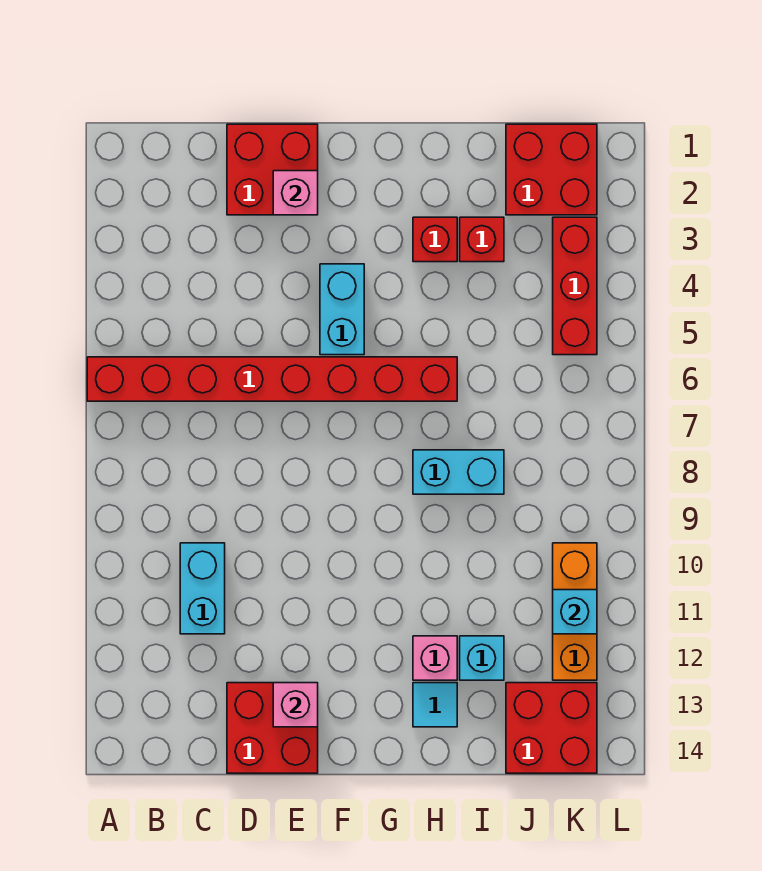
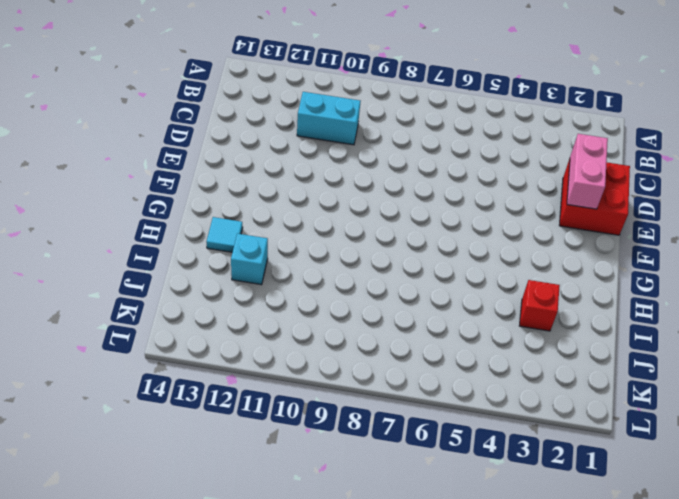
pink brick D2:E2 level 2 -> pink brick E2 level 2
none -> red brick A6:H6 level 1
none -> red brick D13:E14 level 1
none -> cyan brick F4:F5 level 1

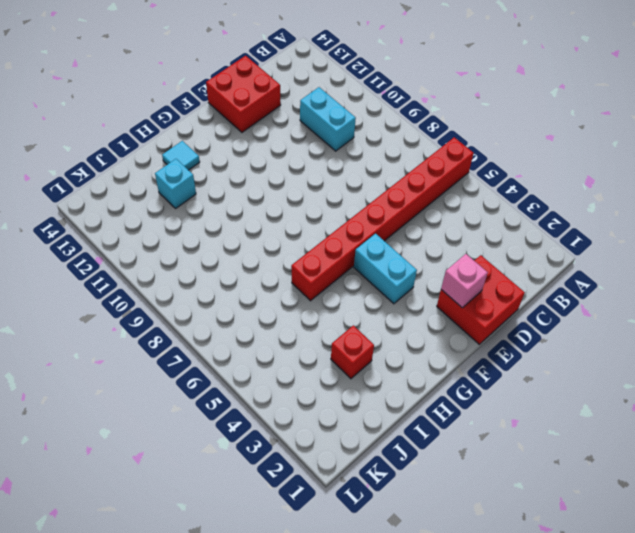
none -> red brick H3 level 1
none -> cyan brick H8:I8 level 1
none -> pink brick H12 level 1

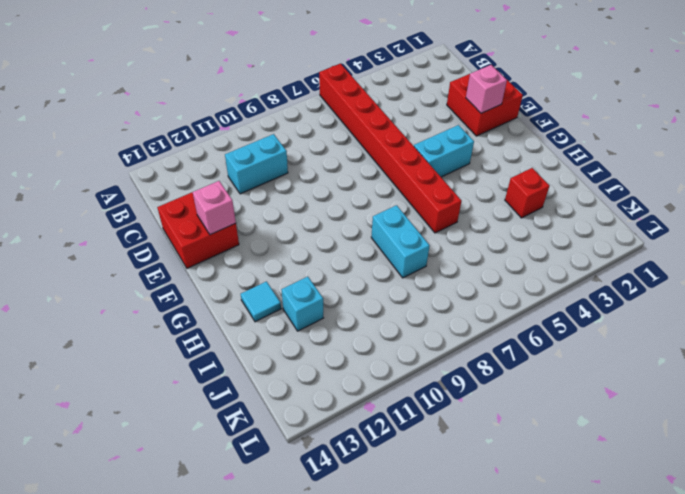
none -> red brick H3 level 1
none -> pink brick H12 level 1
none -> red brick J1:K2 level 1

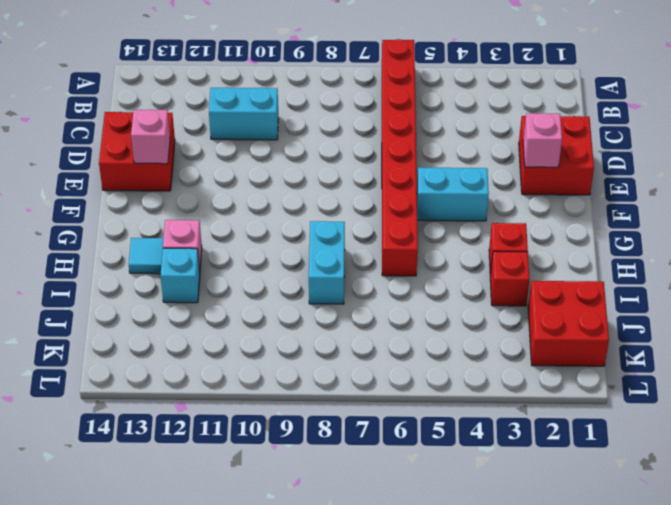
none -> red brick J13:K14 level 1
none -> red brick K3:K5 level 1
none -> orange brick K10:K12 level 1

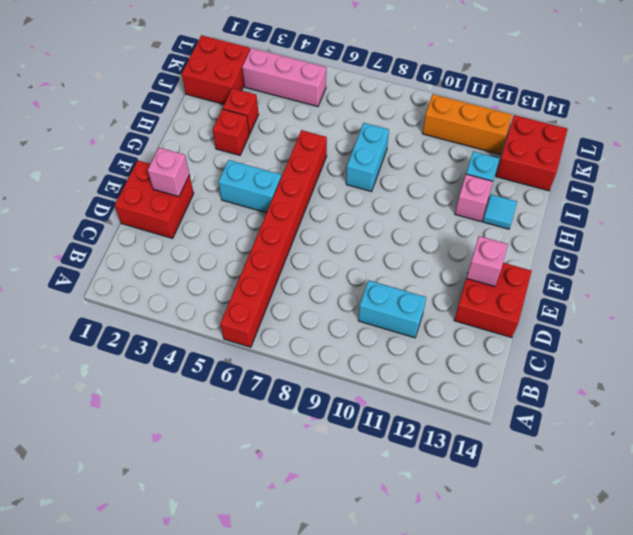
pink brick K3:K5 level 1 -> red brick K3:K5 level 1
none -> cyan brick K11 level 2

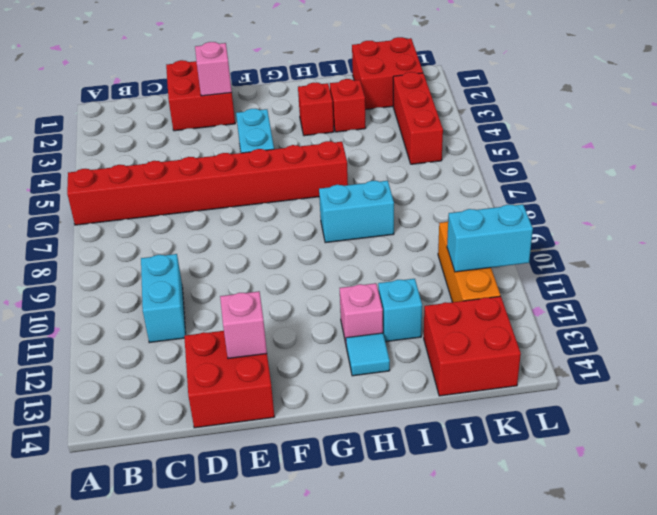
cyan brick K11:L11 level 2 -> cyan brick K11 level 2

